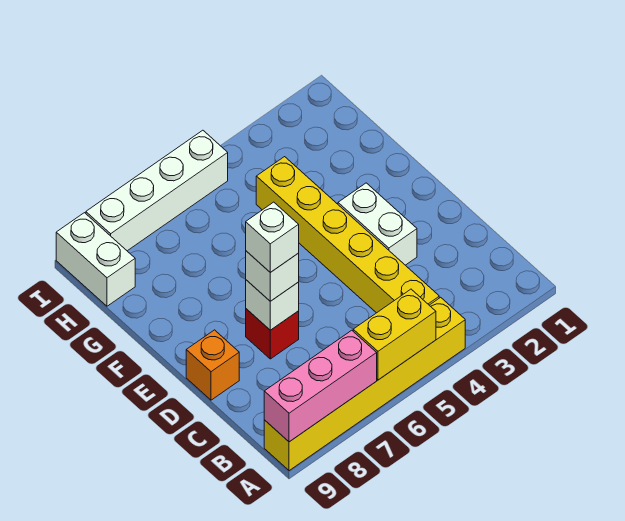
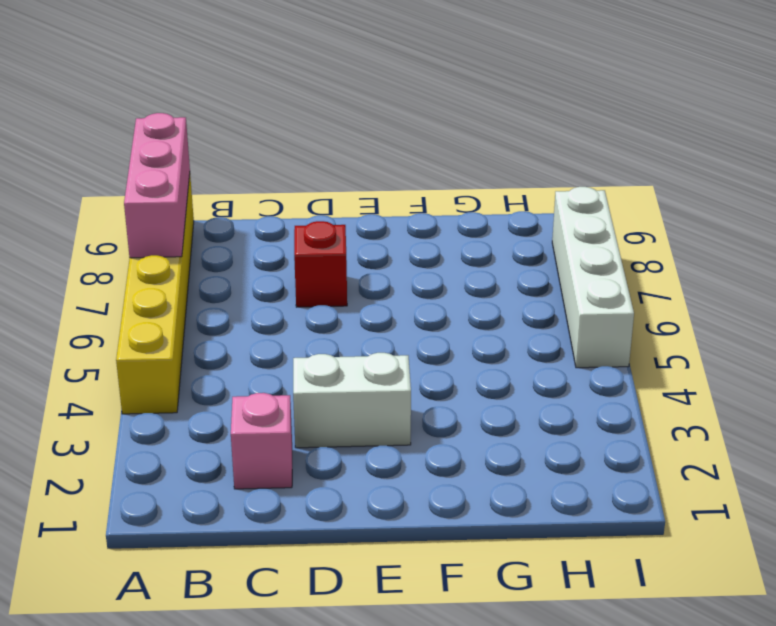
pink brick C2 level 1 -> none
none -> yellow brick B4:G4 level 1
none -> orange brick D9 level 1
none -> white brick H9:I9 level 1

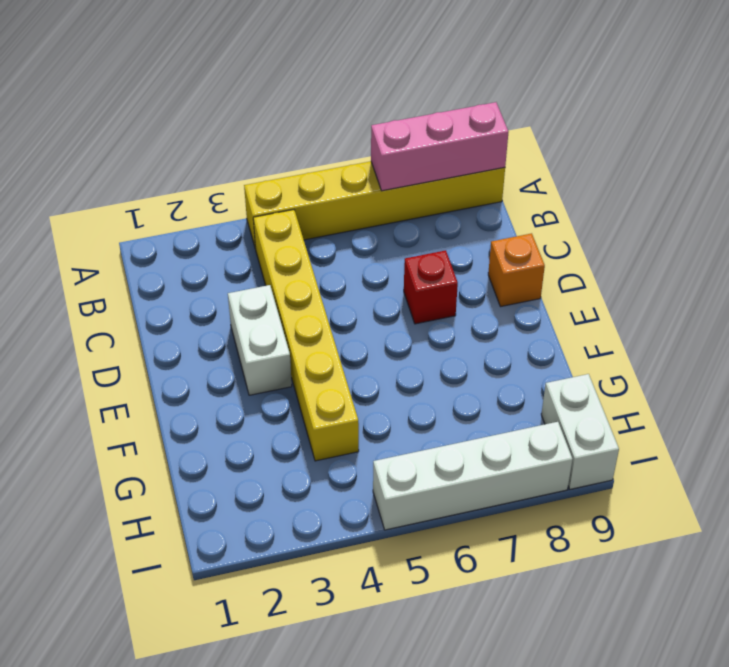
none -> yellow brick A5:A6 level 2
none -> white brick D7 level 2
none -> white brick D7 level 3

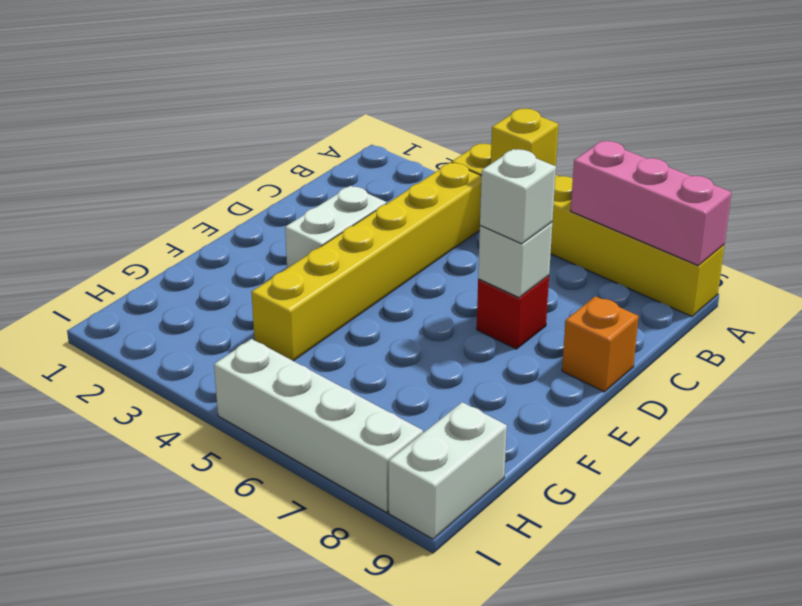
yellow brick A5 level 2 -> yellow brick A5:A6 level 2
none -> white brick D7 level 4

